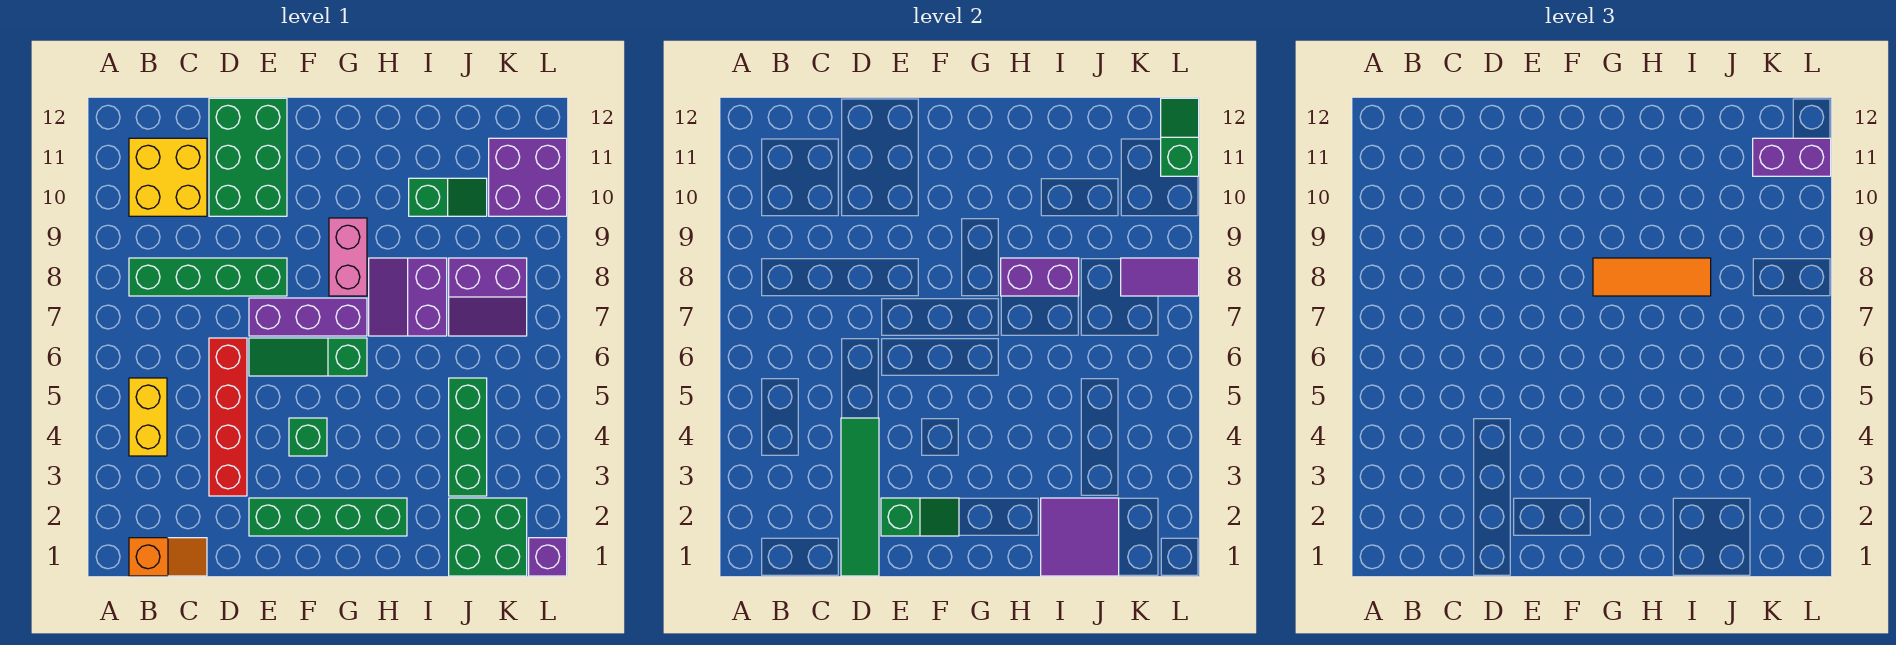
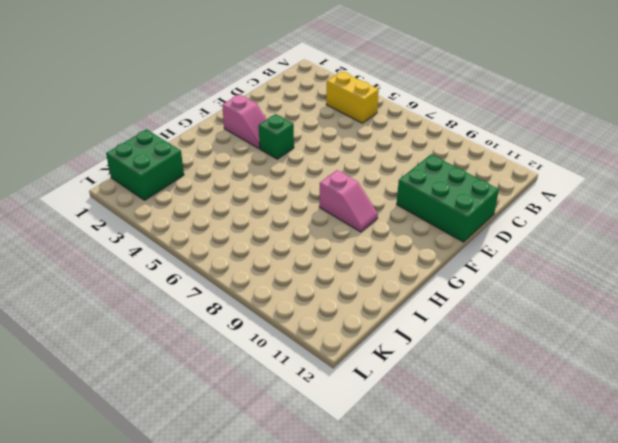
pink slope F2:F3 level 1 top 2 -> green brick E2:H2 level 1
pink slope G8:G9 level 1 top 8 -> pink brick G8:G9 level 1
none -> orange slope B1:C1 level 1 top B
none -> green brick B8:E8 level 1
none -> yellow brick B10:C11 level 1

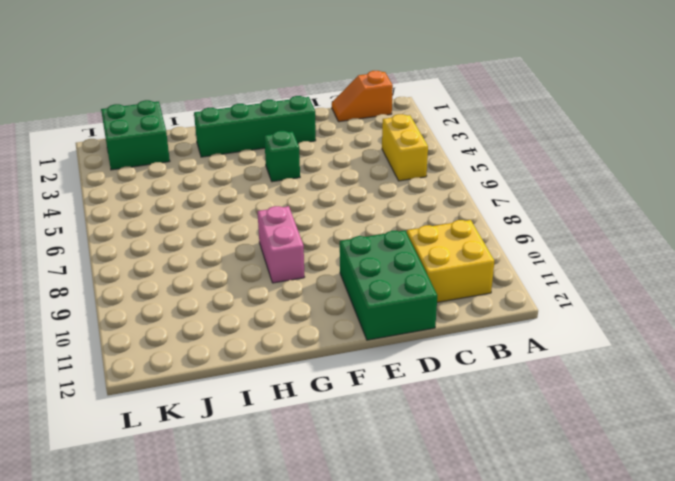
none -> green brick B8:E8 level 1
none -> red brick D3:D6 level 1
none -> green slope E6:G6 level 1 top G

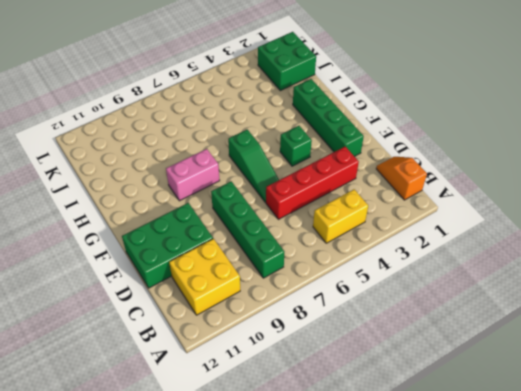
none -> purple brick E7:G7 level 1
none -> purple slope H7:I8 level 1 top I
none -> green slope I10:J10 level 1 top I

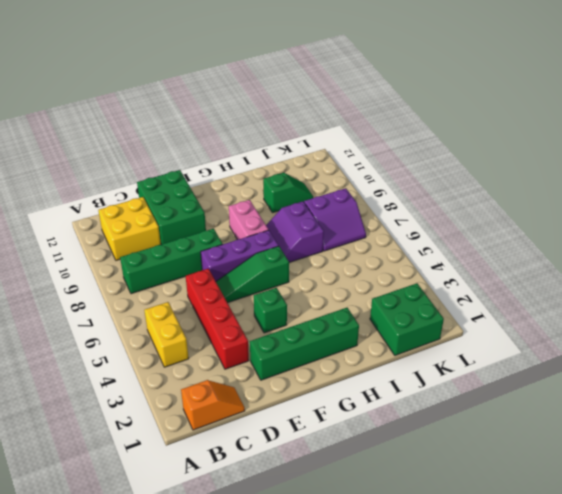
none -> green brick J3:J5 level 1
none -> purple brick K10:L11 level 1
none -> purple brick L1 level 1

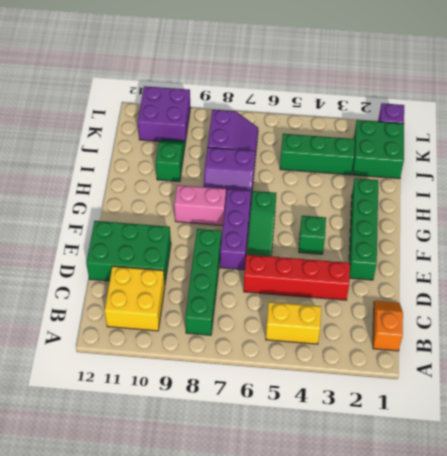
none -> green tile D1:D4 level 2
none -> green slope E2:F2 level 2 top E
none -> purple brick H8:I8 level 2

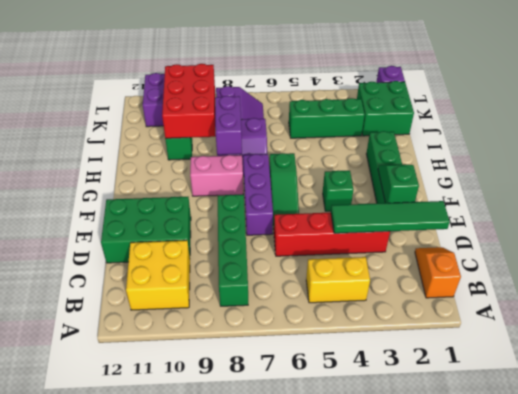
red brick I9:K10 level 2 -> none
none -> purple tile I1:J2 level 2
none -> purple tile K8:L8 level 2
none -> green slope L11:L12 level 2 top 11

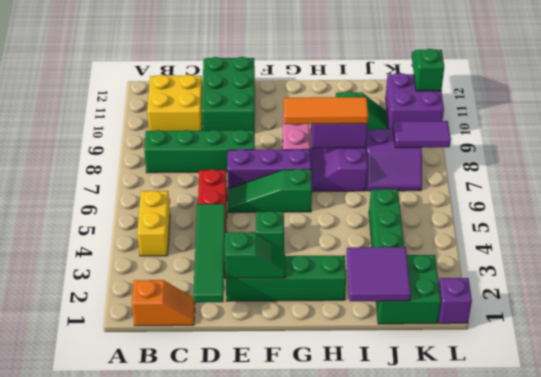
none -> purple brick K11:L11 level 3

